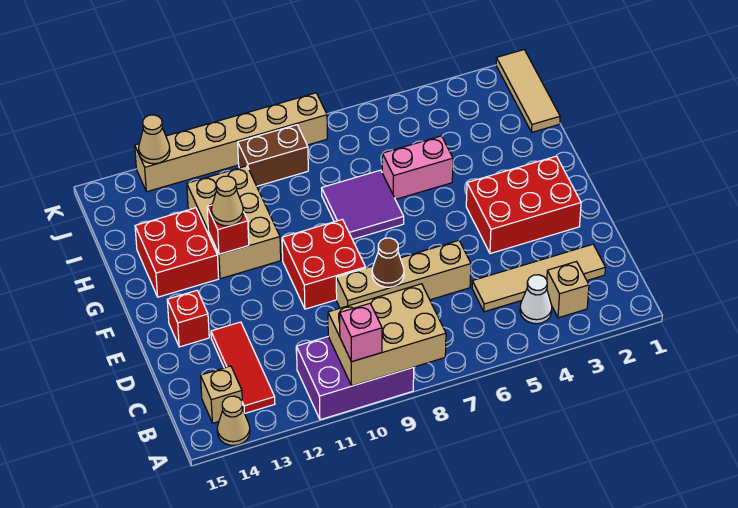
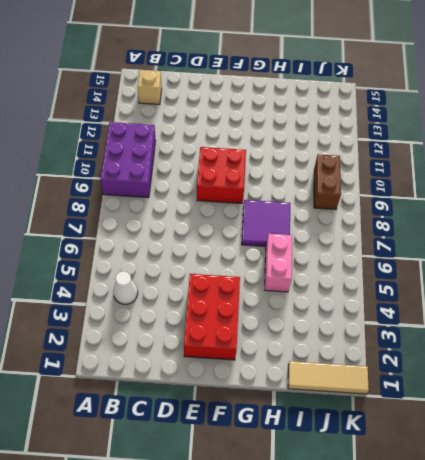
none -> tan cone A14 level 1
none -> tan brick B3 level 1
none -> red tile B13:D13 level 1

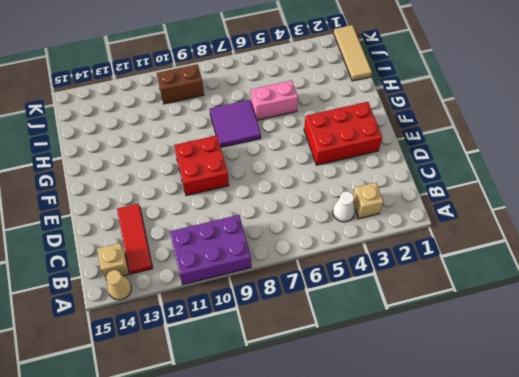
none -> tan tile C2:C5 level 1
none -> tan brick D6:D9 level 1
none -> red brick E14 level 1

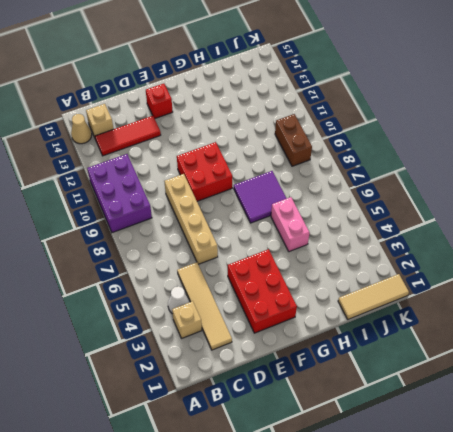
none -> tan brick G11:I12 level 1
none -> red brick G13:H14 level 1
none -> tan brick K8:K13 level 1

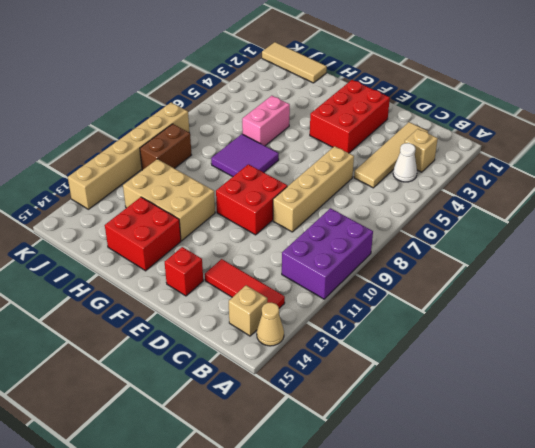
none -> tan brick A8:B10 level 2
none -> brown cone D8 level 2
none -> red brick G12 level 2

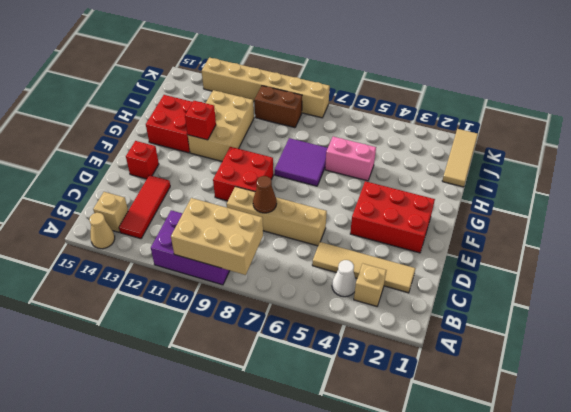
none -> tan cone K13 level 2
none -> pink brick A10 level 3
none -> tan cone G12 level 3

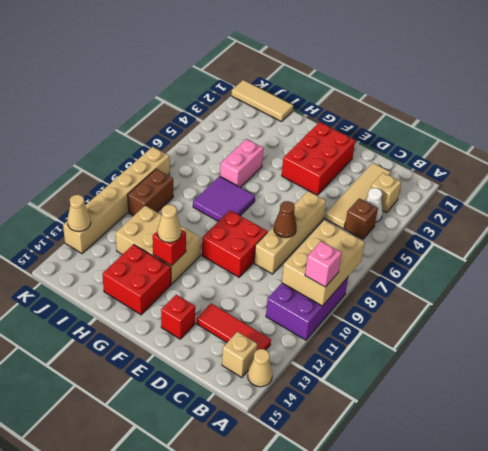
brown brick B5 level 1 -> none

